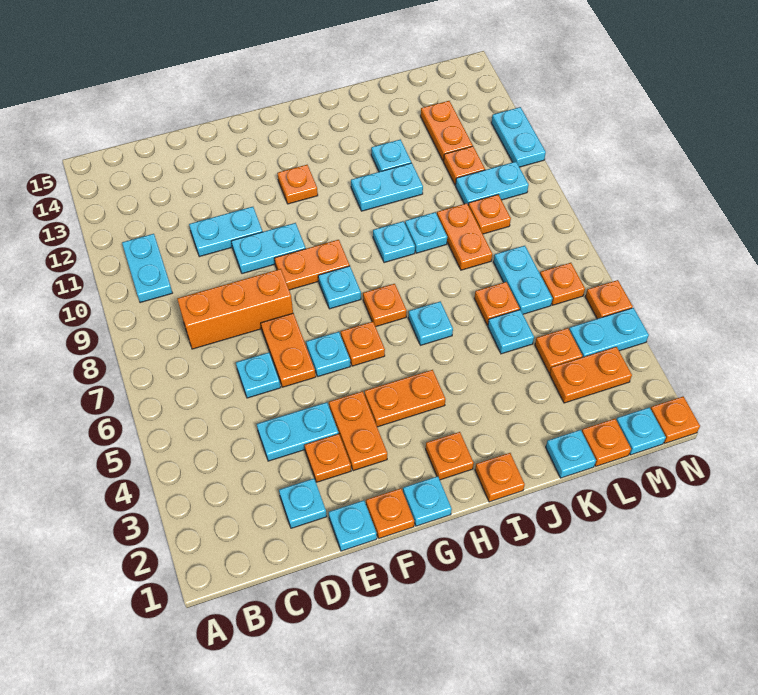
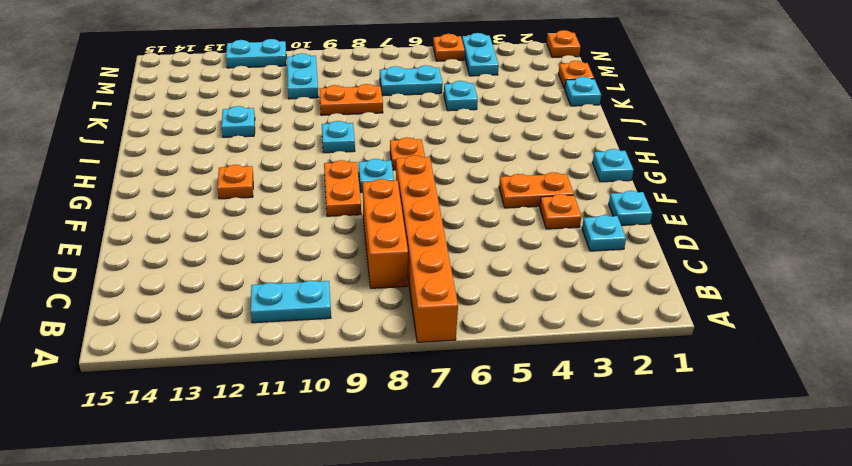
orange brick A7:F7 level 1 -> orange plate E6:E7 level 1
none -> cyan plate D4:E4 level 1
none -> cyan plate D6 level 1
none -> cyan plate D11:E11 level 1
none -> cyan plate E10:F10 level 1

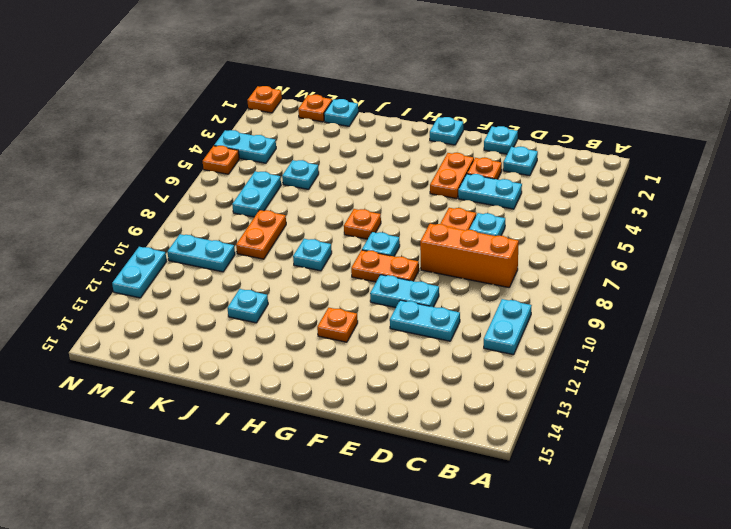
none -> orange plate F1 level 1
none -> cyan plate F6 level 1
none -> orange plate G4:H4 level 1
none -> orange plate G6 level 1

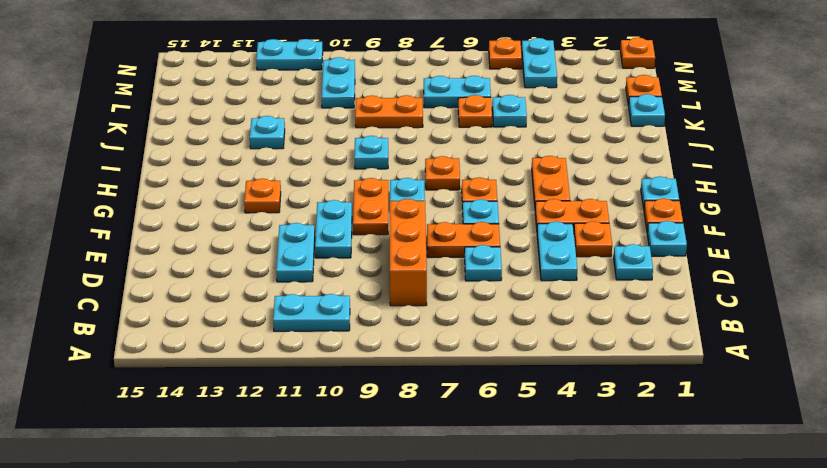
none -> orange plate H2 level 1
none -> orange plate I1 level 1
none -> cyan plate I6 level 1
none -> cyan plate I11:J11 level 1

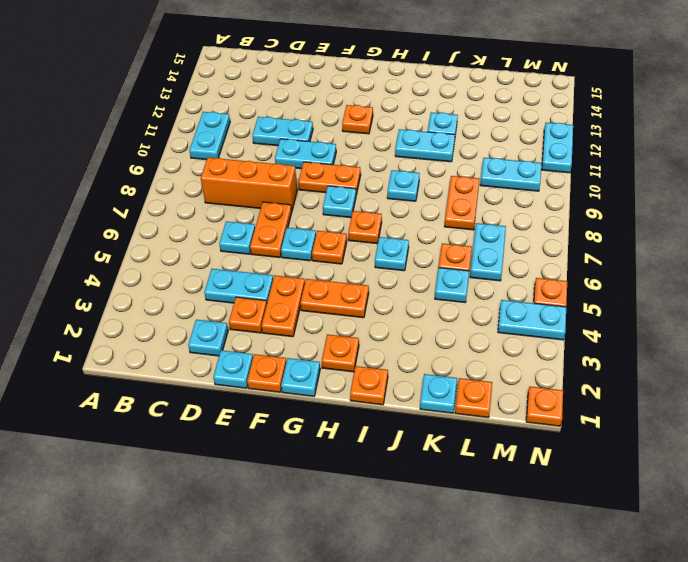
none -> cyan plate J9 level 1
none -> orange plate L3:M3 level 1
none -> orange plate L4 level 1
none -> orange plate L9 level 1

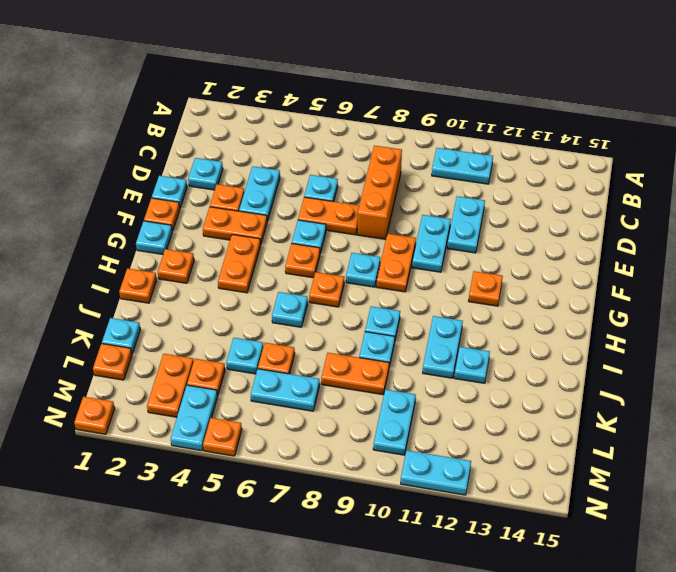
none -> orange plate L9 level 1
none -> orange plate L11 level 1
none -> orange plate L12:L13 level 1
none -> cyan plate M1 level 1

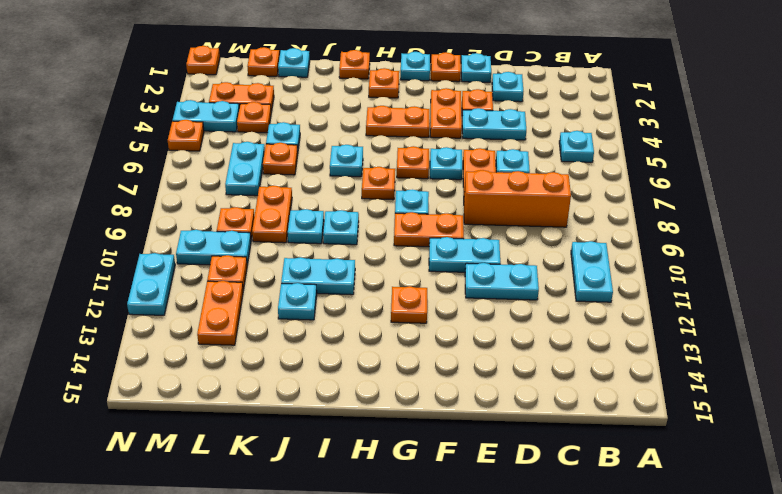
cyan plate B5 level 1 -> cyan plate M1 level 1
none -> orange plate M6 level 1

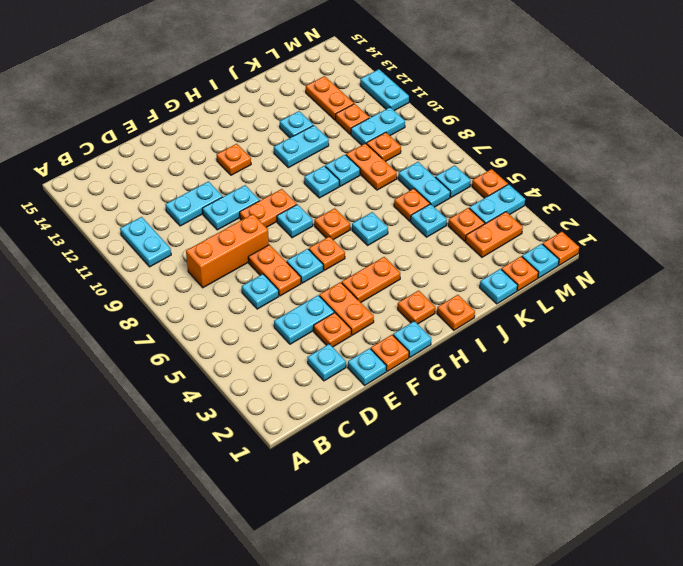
cyan plate M6 level 1 -> orange plate M6 level 1

